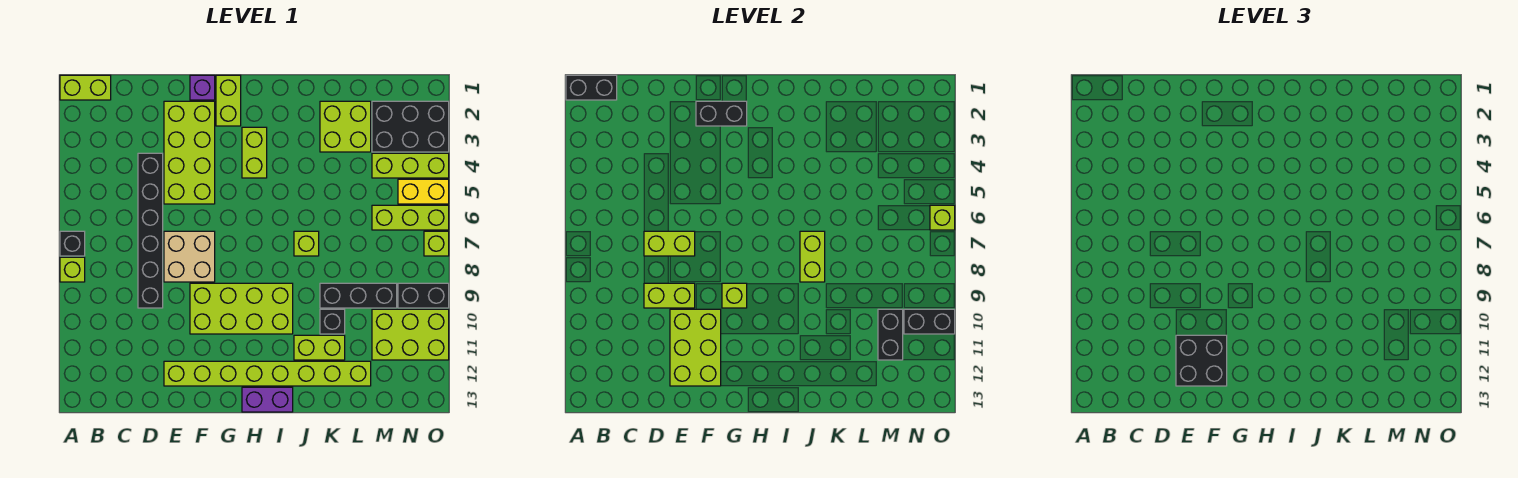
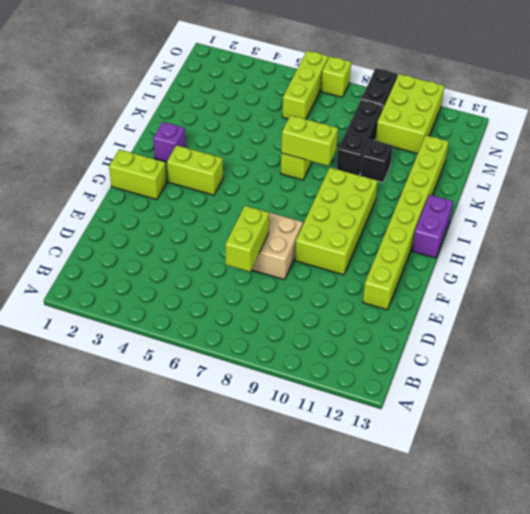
purple brick I2 level 1 -> purple brick F1 level 1
none -> lime brick A1:B1 level 1
none -> black brick A7 level 1
none -> lime brick A8 level 1
none -> black brick D4:D9 level 1

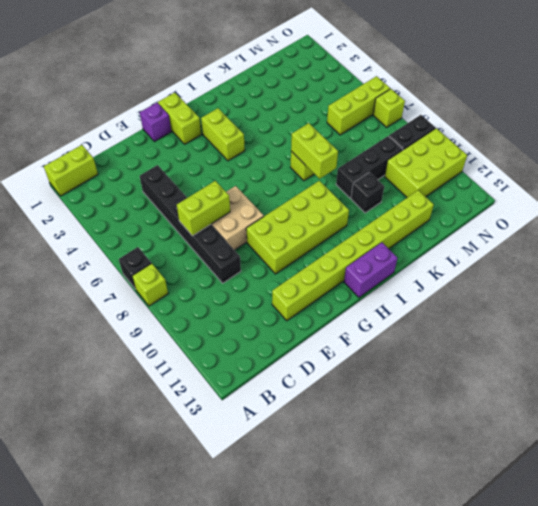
none -> lime brick E2:F5 level 1
none -> lime brick J11:K11 level 1
none -> lime brick K2:L3 level 1
none -> black brick M2:O3 level 1

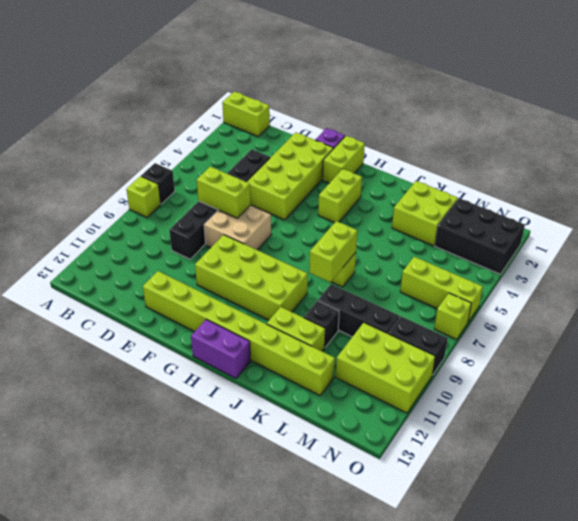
none -> lime brick M4:O4 level 1
none -> yellow brick N5:O5 level 1
none -> black brick A1:B1 level 2
none -> lime brick D9:E9 level 2

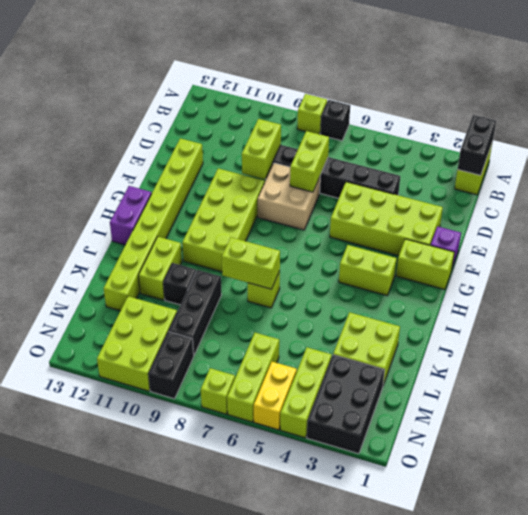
none -> lime brick E10:F12 level 2
none -> black brick F2:G2 level 2
none -> lime brick G9 level 2
none -> black brick M10:M11 level 2

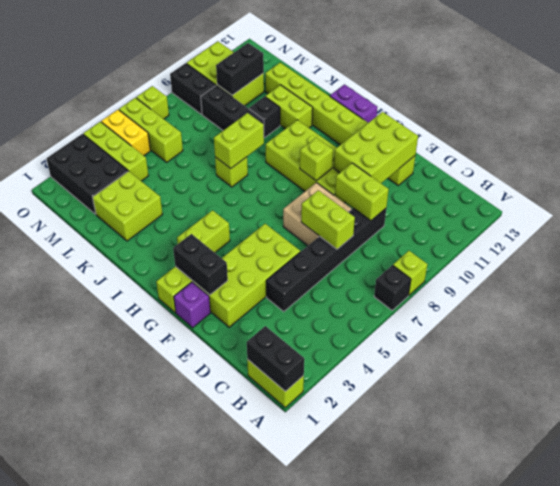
none -> black brick N10:O10 level 2
none -> lime brick O6 level 2
none -> black brick E11:F12 level 3

